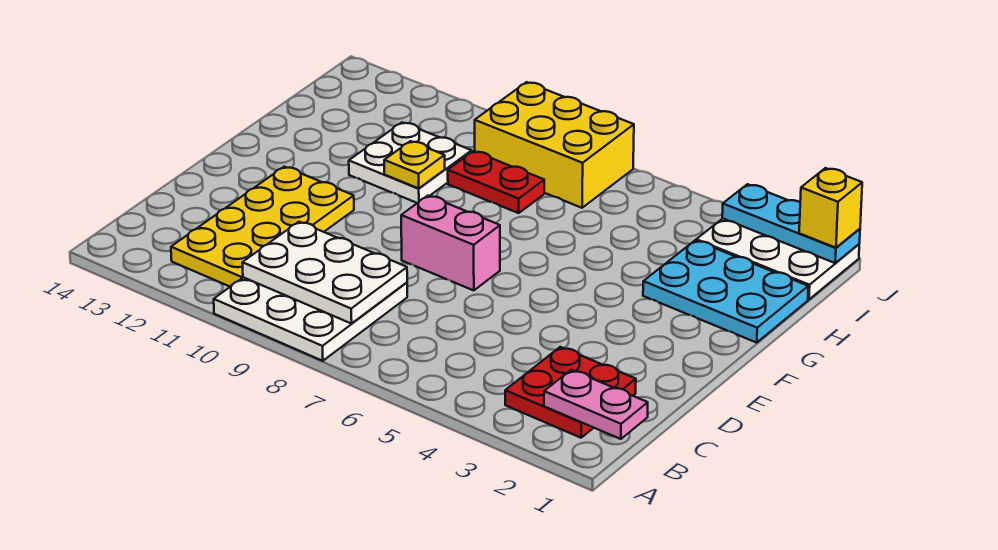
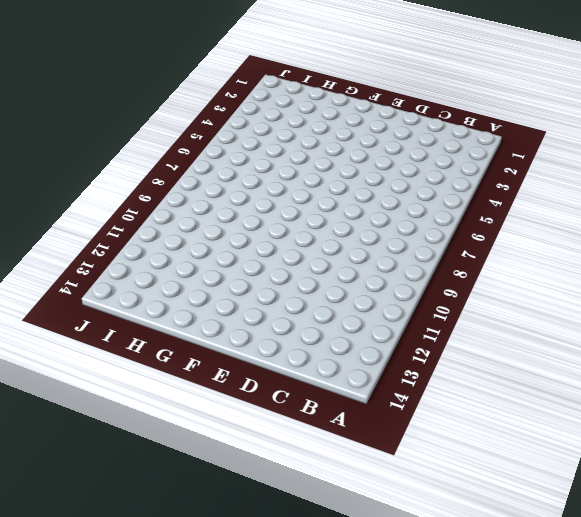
none -> white plate A8:C10 level 1
none -> red plate B2:C3 level 1
none -> yellow plate B11:E12 level 1

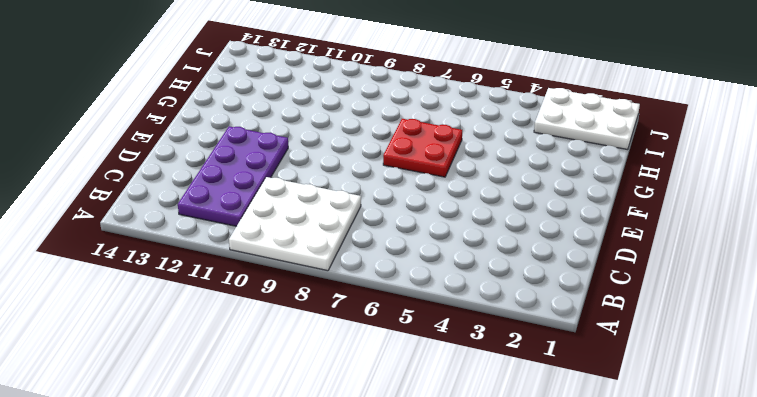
purple plate B11:E12 level 1 -> yellow plate B11:E12 level 1
red plate F6:G7 level 1 -> red plate B2:C3 level 1
none -> pink brick E7:E8 level 1
none -> cyan plate G1:H3 level 1
none -> white plate G10:H11 level 1

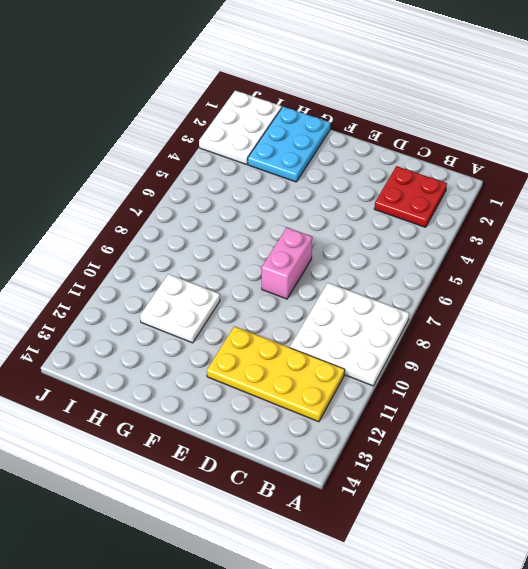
none -> red plate H8:H9 level 1
none -> yellow brick I7:J9 level 1
none -> pink plate B1:B2 level 2

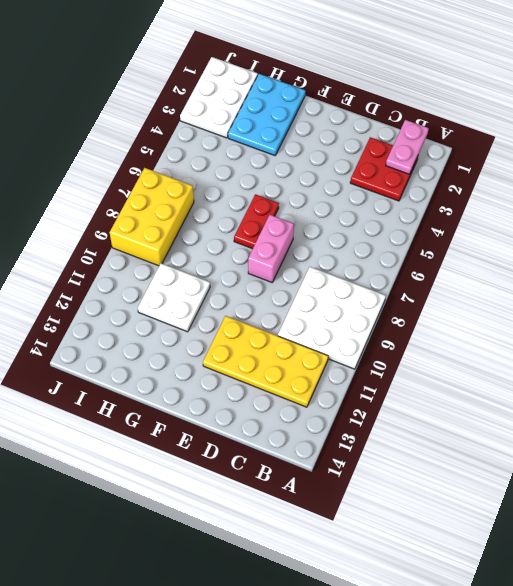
red plate F6:F7 level 1 -> red plate H8:H9 level 1
none -> white plate B8:C10 level 2
none -> yellow plate G10 level 2
none -> cyan plate J1:J3 level 2

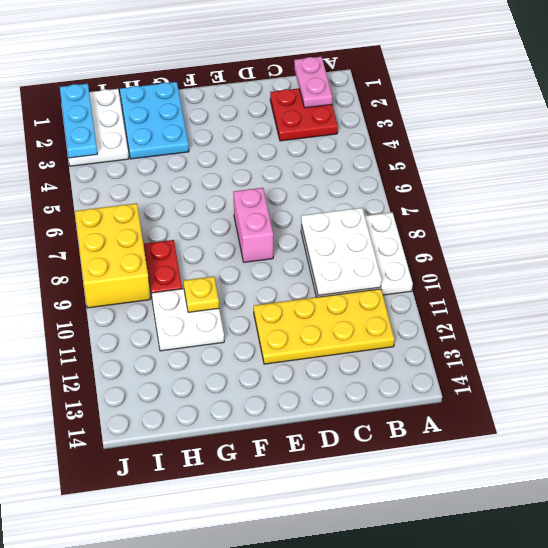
none -> yellow brick J1 level 3

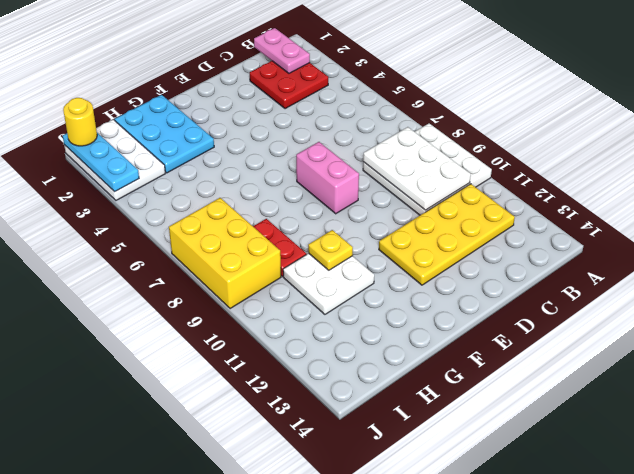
yellow round brick J1 level 3 -> yellow brick J1 level 3

